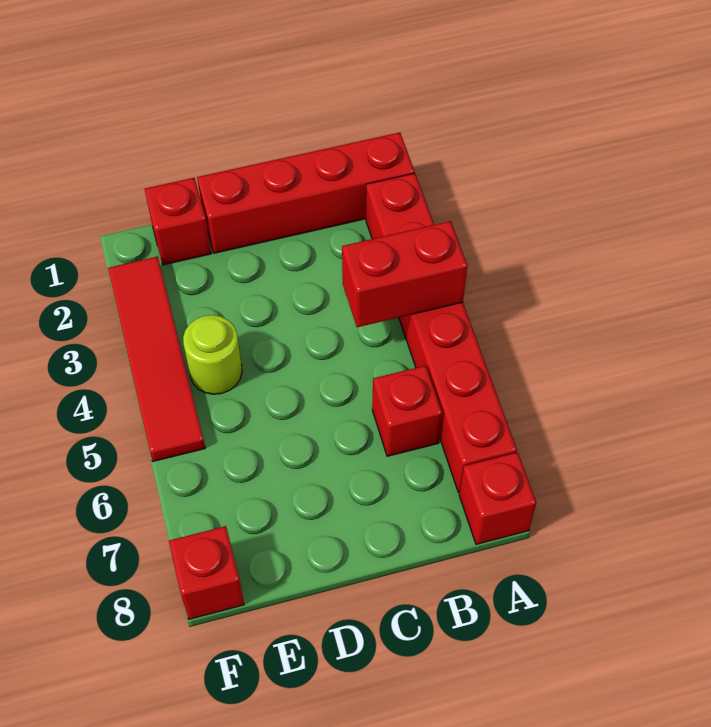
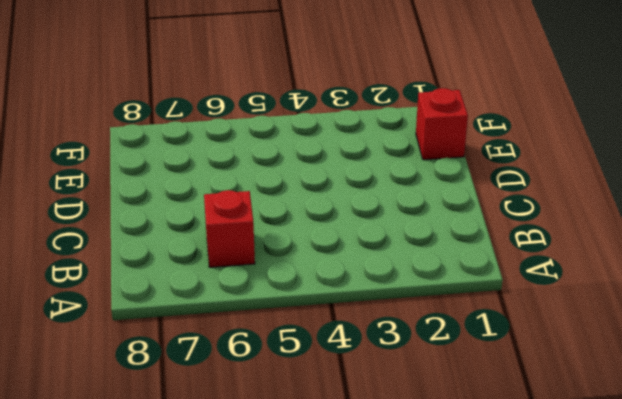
none -> red brick A1:D1 level 1
none -> red brick A2:A7 level 1

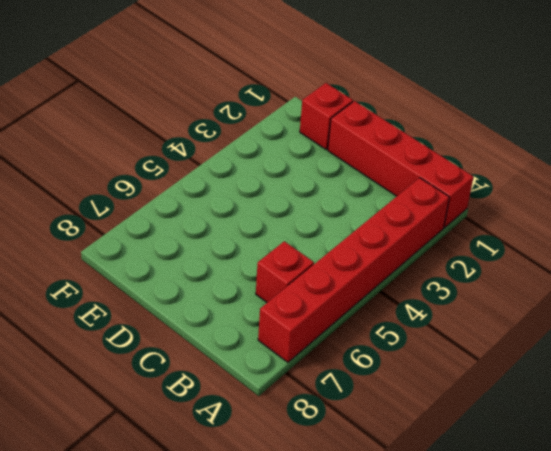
none -> red brick A8 level 1
none -> lime round brick E4 level 1

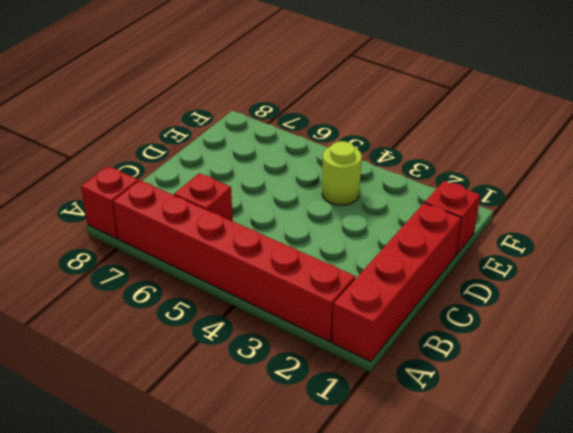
none -> red tile F2:F5 level 1
none -> red brick F8 level 1

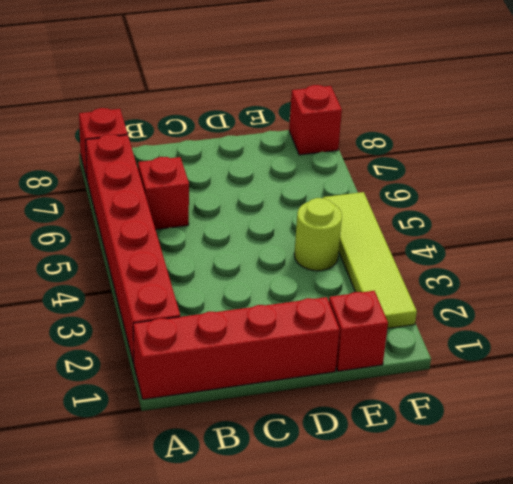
lime tile F2:F5 level 1 -> red tile F2:F5 level 1
none -> red brick A4:B4 level 2

